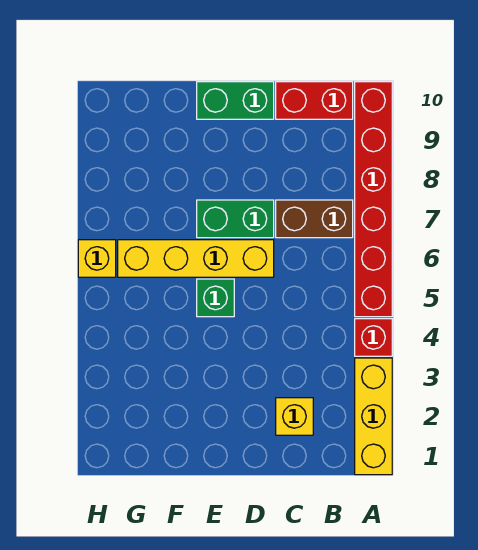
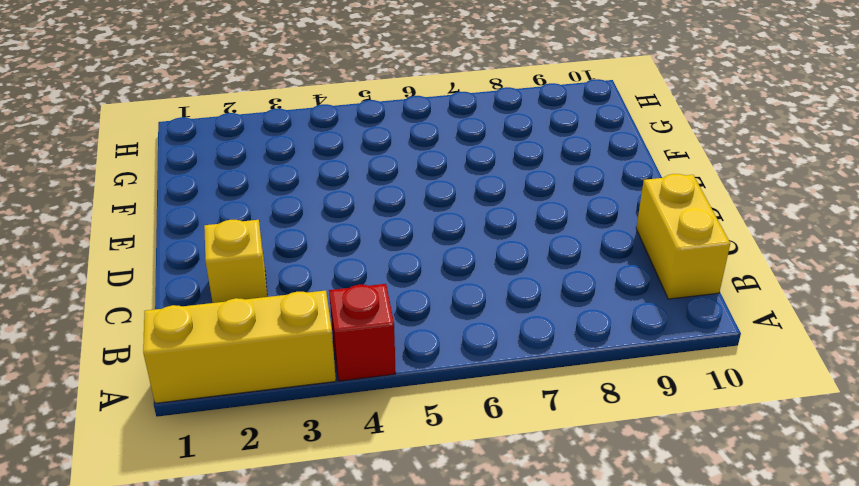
yellow brick B10:C10 level 1 -> red brick B10:C10 level 1
none -> red brick A5:A10 level 1
none -> brown brick B7:C7 level 1

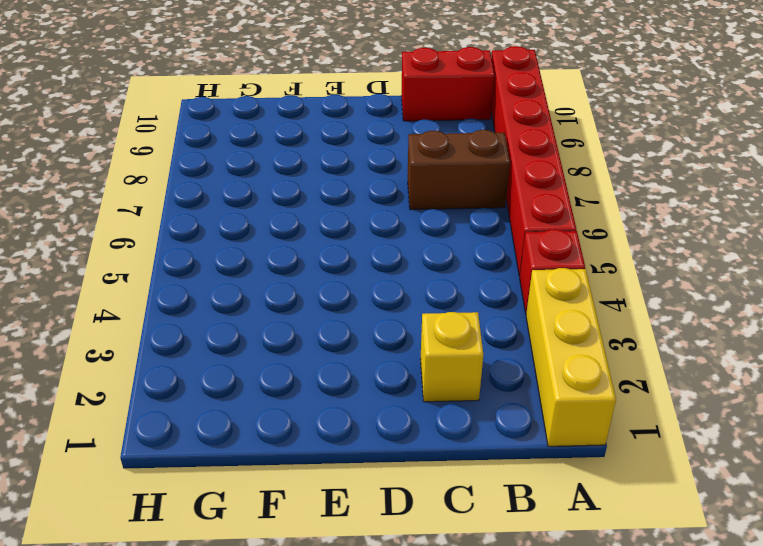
none -> yellow brick D6:G6 level 1
none -> green brick D7:E7 level 1

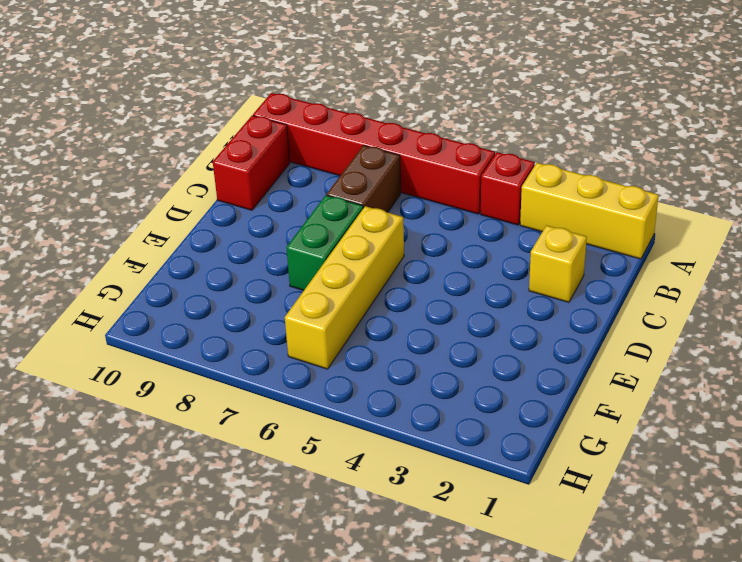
none -> green brick D10:E10 level 1
none -> green brick E5 level 1

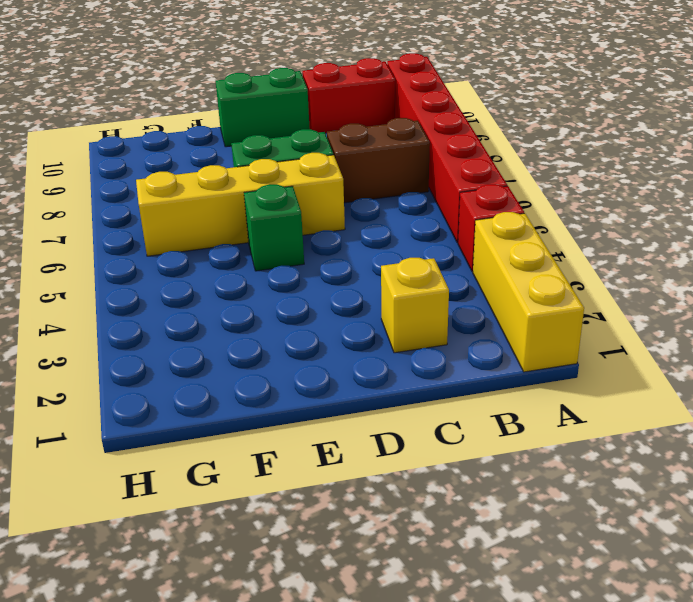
none -> yellow brick H6 level 1

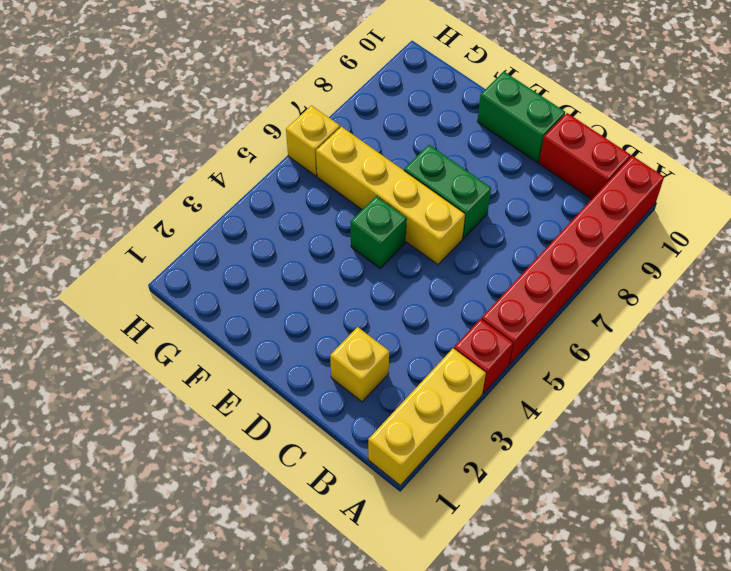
none -> brown brick B7:C7 level 1

